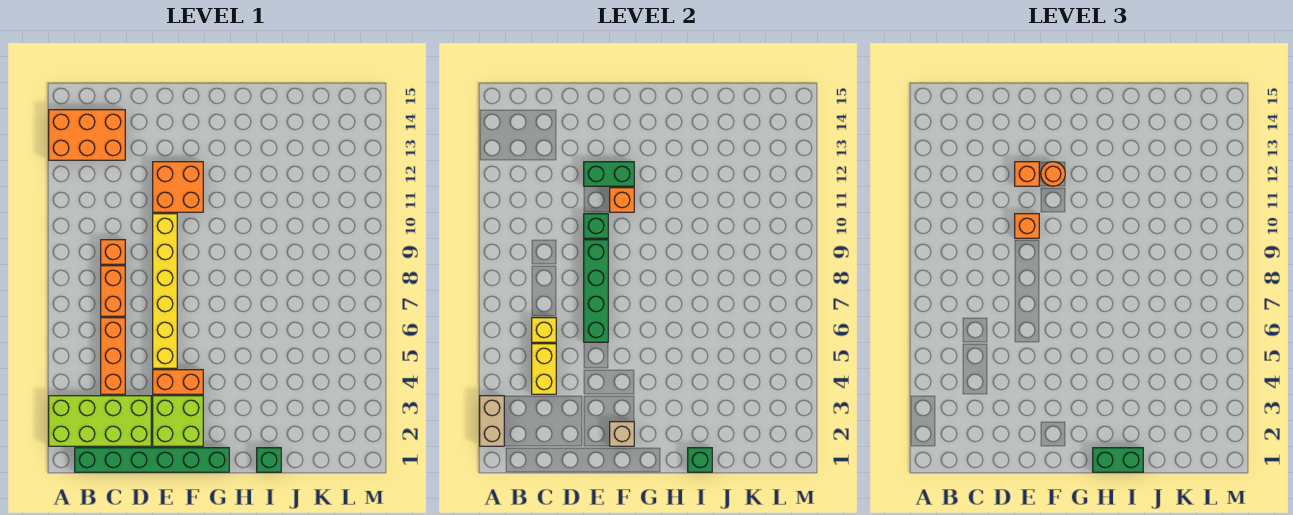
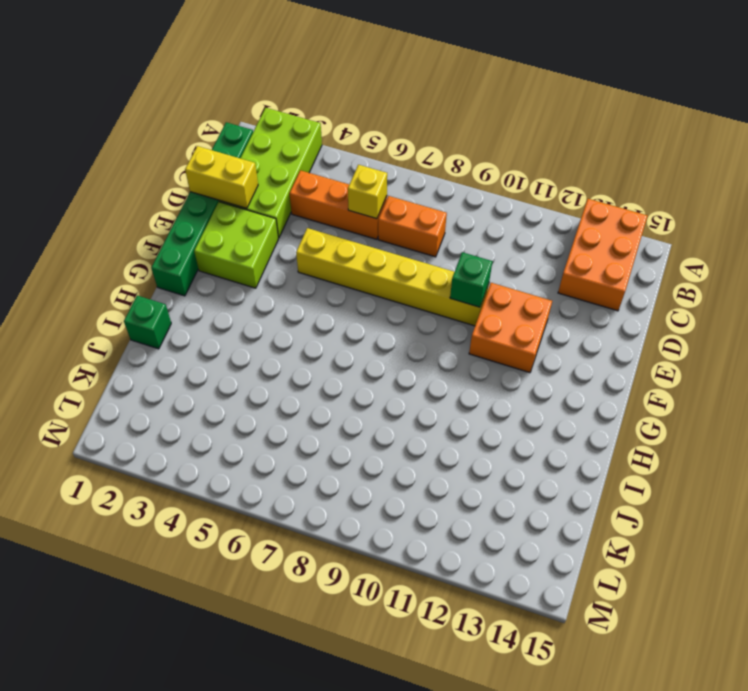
yellow brick D1:D2 level 2 -> yellow brick C4:C5 level 2
none -> orange brick C9 level 1
none -> orange brick E4:F4 level 1
none -> tan brick A2:A3 level 2

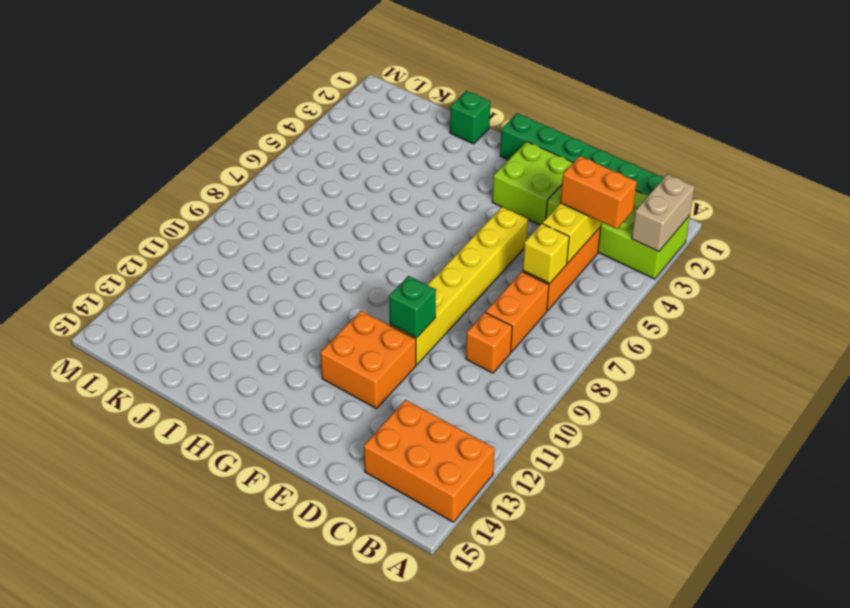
orange brick B4:C4 level 3 -> orange brick E4:F4 level 1
none -> green brick E6:E9 level 2
none -> green brick E12:F12 level 2
none -> tan brick F2 level 2

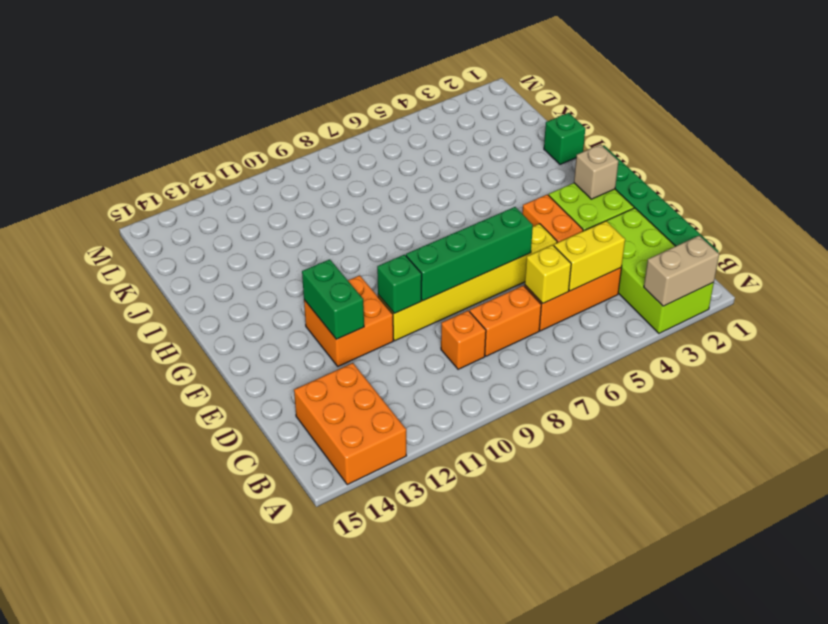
none -> orange brick F11 level 2
none -> green brick I1 level 2
none -> orange brick E10 level 3

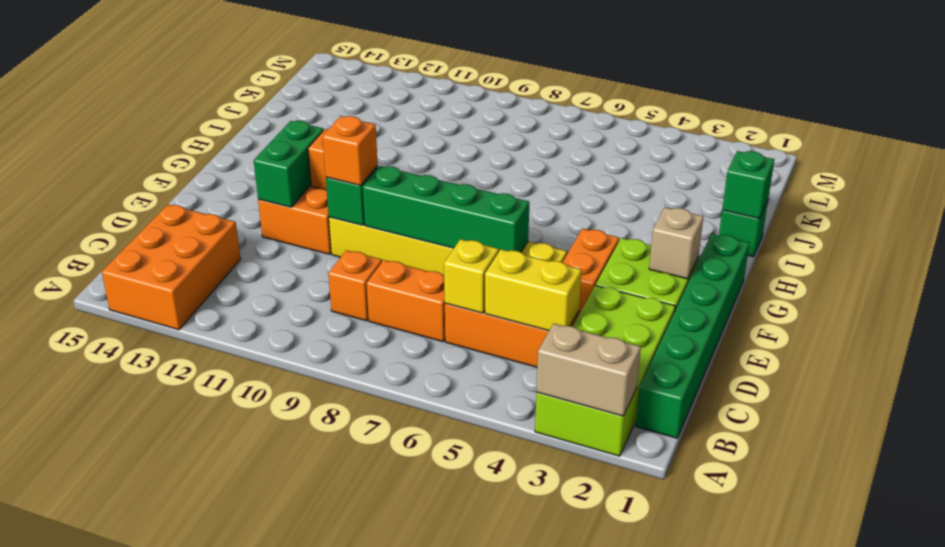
none -> orange brick E12 level 3
none -> orange round brick F12 level 3
none -> green brick H1:I1 level 3

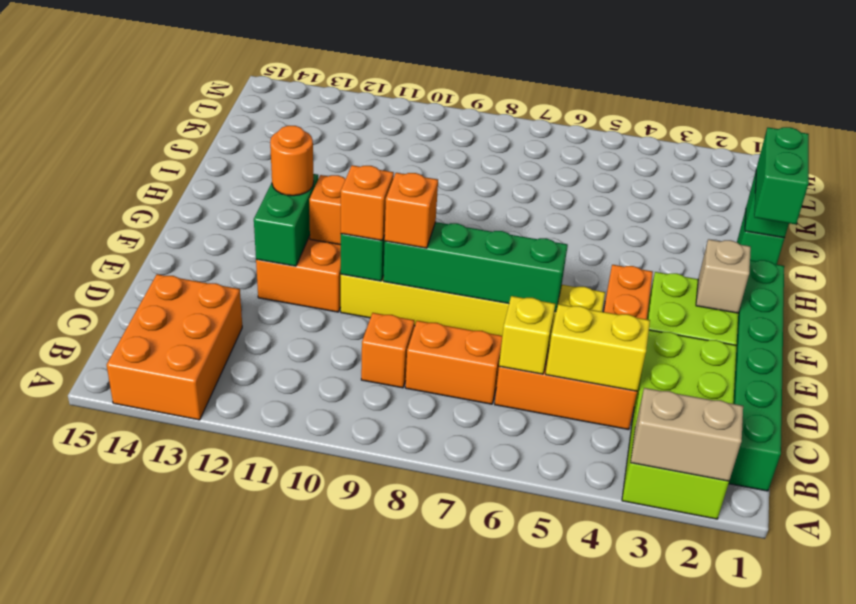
orange brick E9 level 3 -> orange brick E12 level 3

